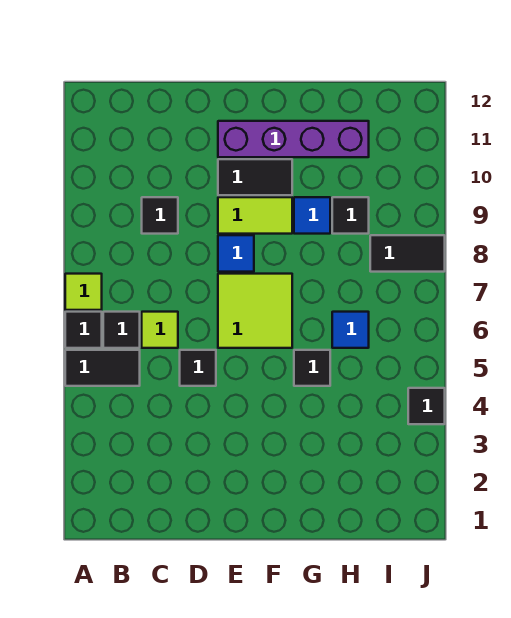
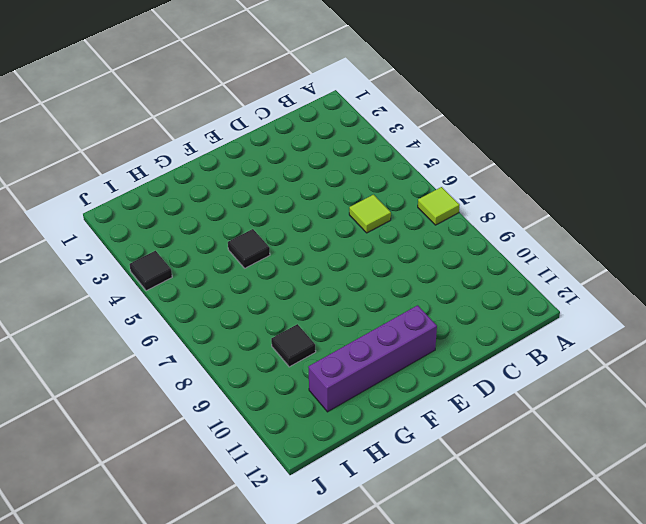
none -> black tile A5:B5 level 1
none -> black tile A6 level 1
none -> black tile B6 level 1

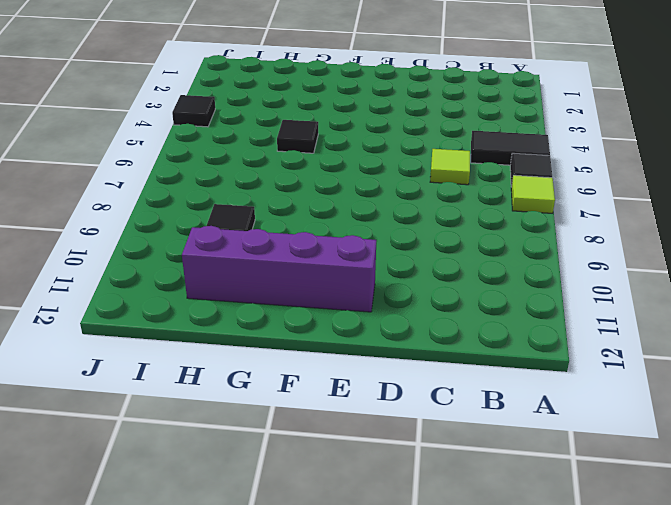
none -> black tile B6 level 1
none -> black tile C9 level 1
none -> black tile D5 level 1

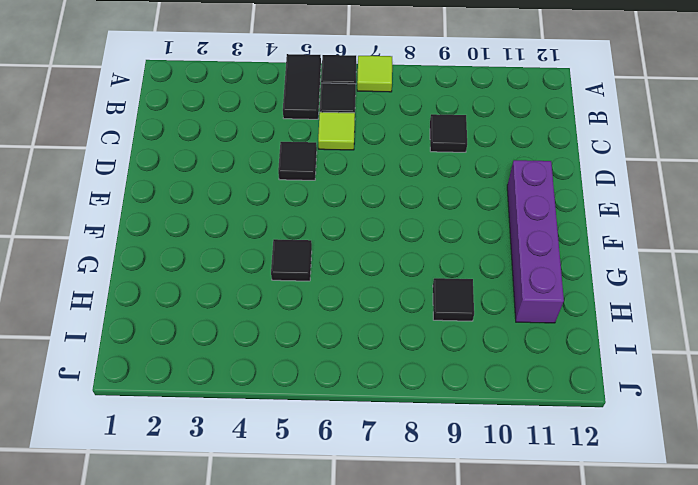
none -> lime tile E6:F7 level 1
none -> blue tile E8 level 1
none -> lime tile E9:F9 level 1

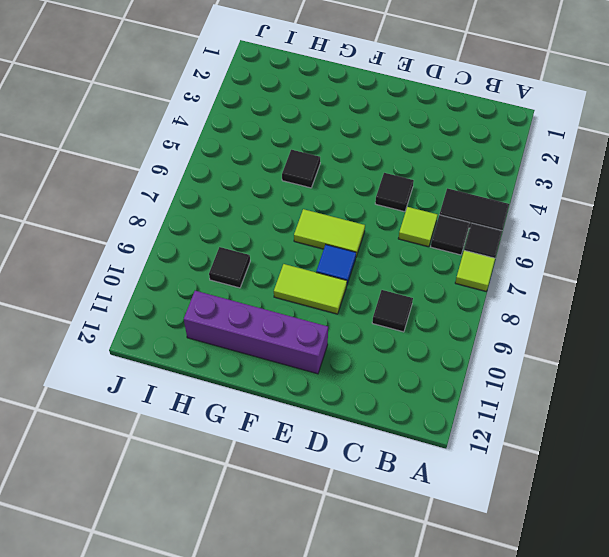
lime tile E7:F7 level 1 -> lime tile E6:F7 level 1
none -> black tile E10:F10 level 1
none -> blue tile G9 level 1
none -> blue tile H6 level 1

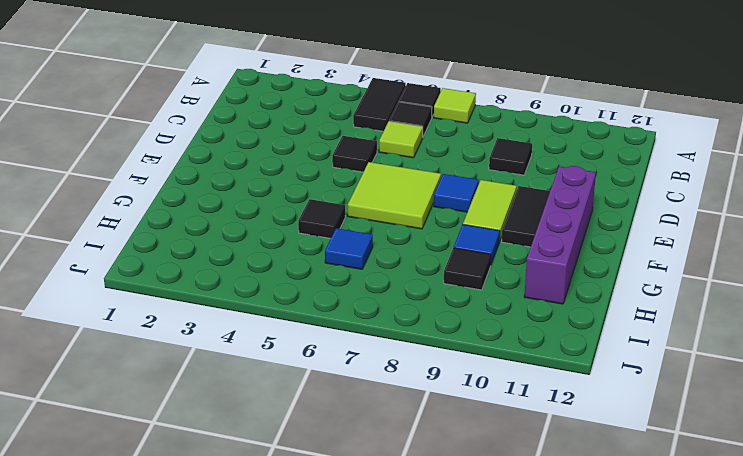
none -> black tile I8:J8 level 1
none -> black tile J4 level 1

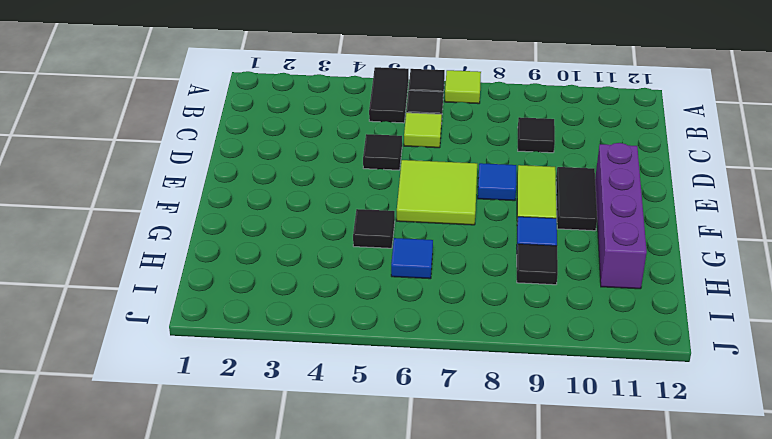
none -> black tile I8:J8 level 1
none -> black tile J4 level 1

